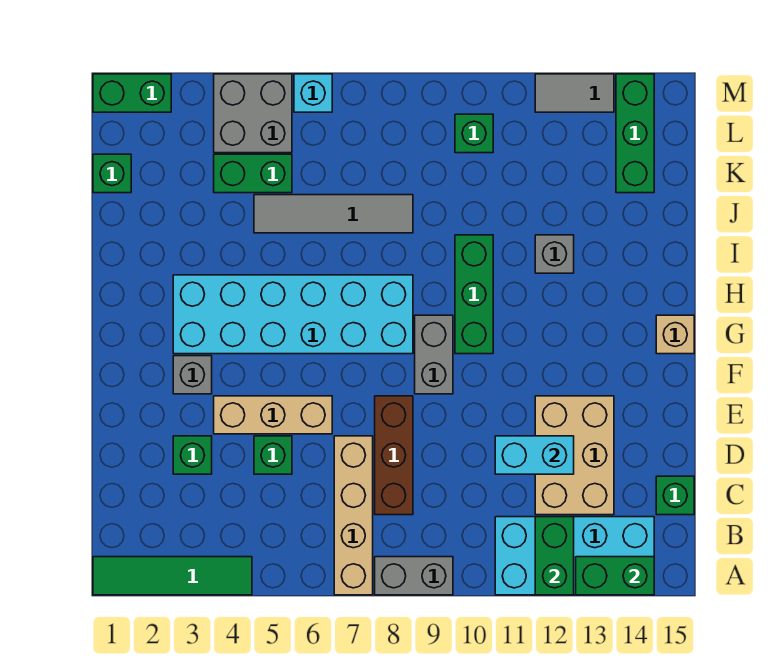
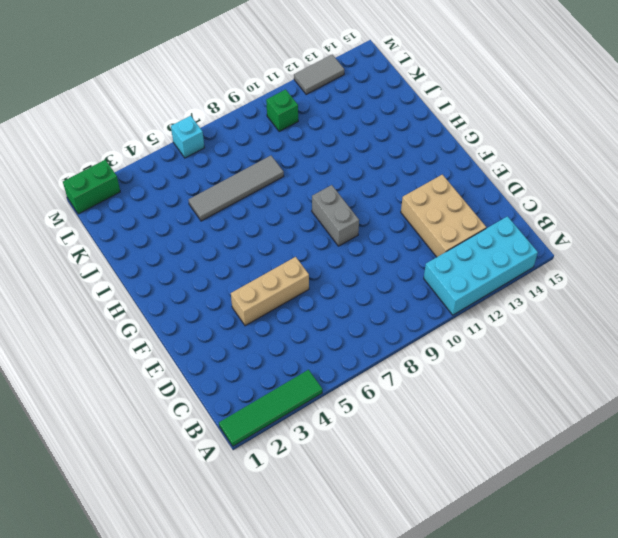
none -> tan brick A7:D7 level 1
none -> grey brick A8:A9 level 1
none -> brown brick C8:E8 level 1

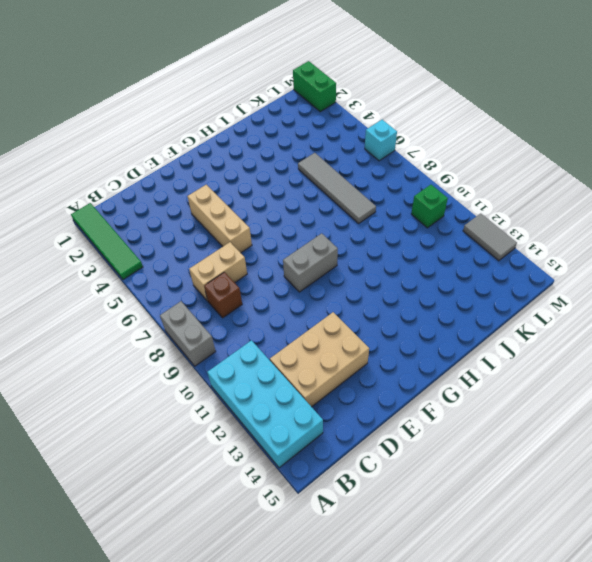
tan brick C7:D7 level 1 -> tan brick A7:D7 level 1
brown brick C8 level 1 -> brown brick C8:E8 level 1
none -> green brick C15 level 1
none -> green brick D3 level 1
none -> green brick D5 level 1

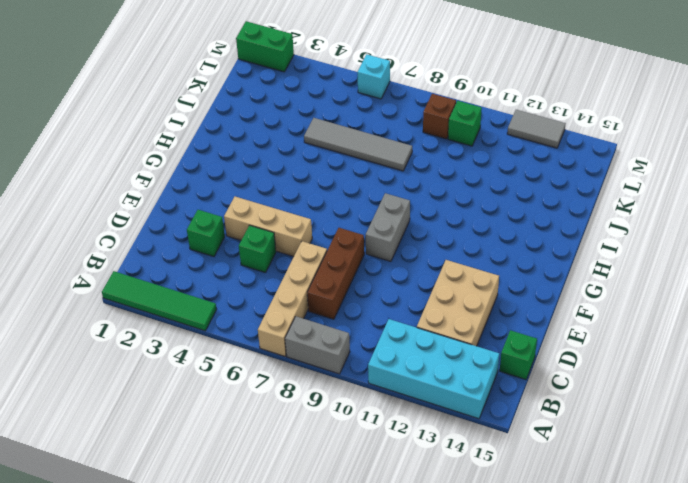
brown brick L9 level 1 -> none
none -> grey brick F3 level 1
none -> cyan brick G3:H8 level 1
none -> green brick G10:I10 level 1

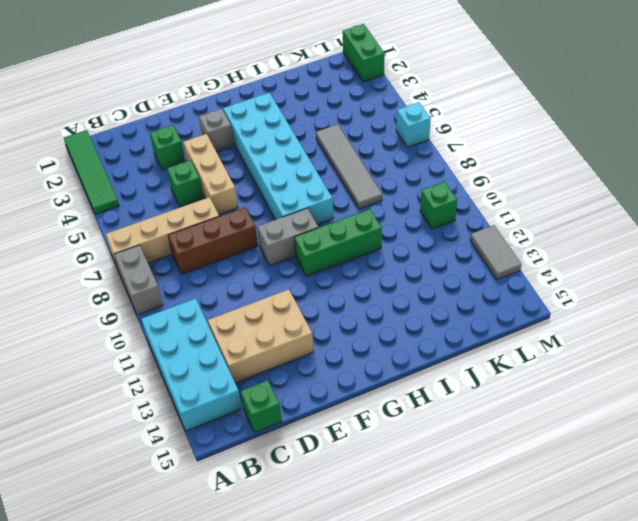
none -> tan brick G15 level 1
none -> grey brick I12 level 1
none -> green brick K1 level 1

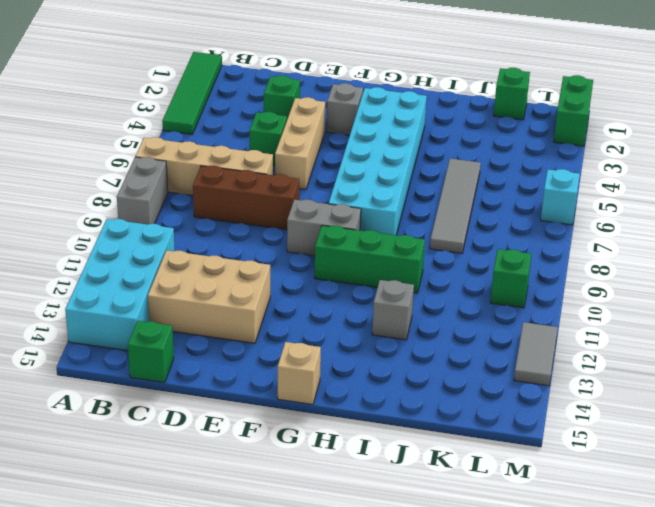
none -> green brick K4:K5 level 1
none -> green brick K14:M14 level 1
none -> grey brick L4:M5 level 1

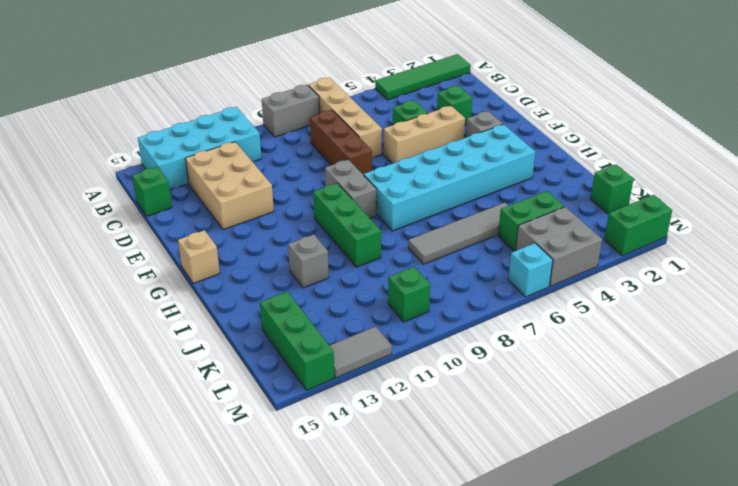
none -> green brick A12:B12 level 2
none -> green brick A13:A14 level 2
none -> cyan brick D11:D12 level 2

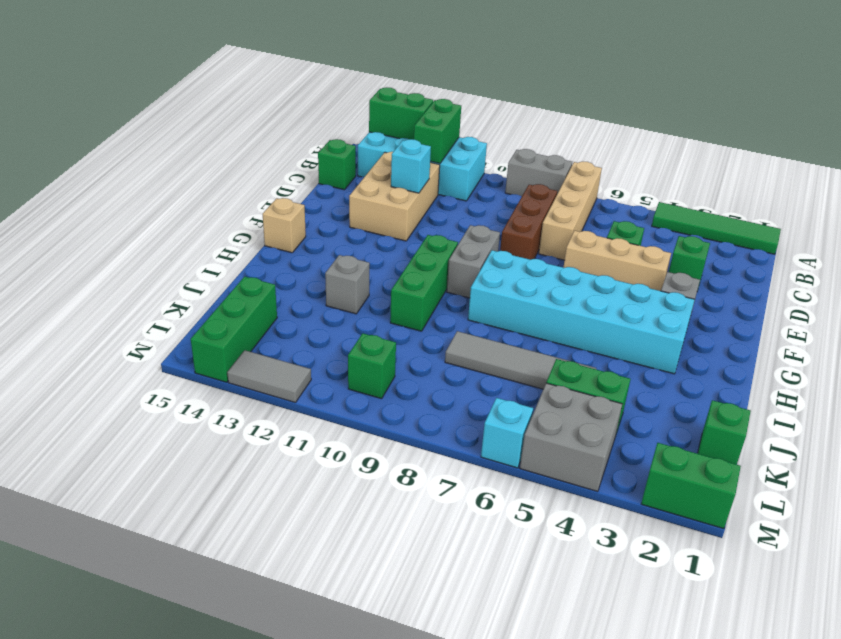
cyan brick D12 level 2 -> cyan brick D11:D12 level 2

